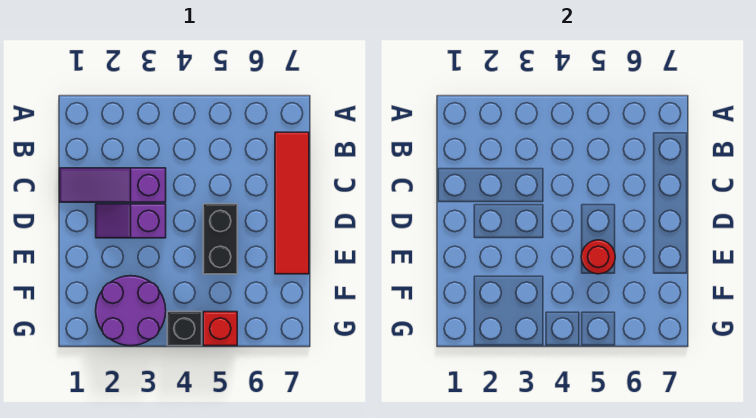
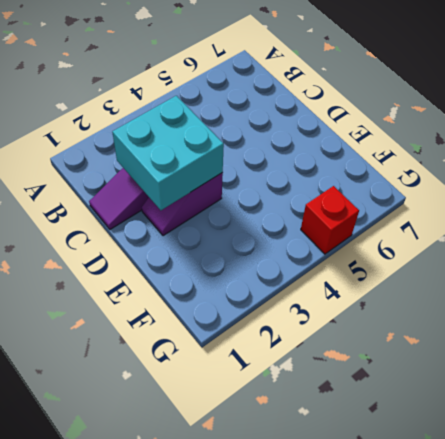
cyan brick C2:D3 level 2 -> none
none -> red tile B7:E7 level 1
none -> black brick D5:E5 level 1

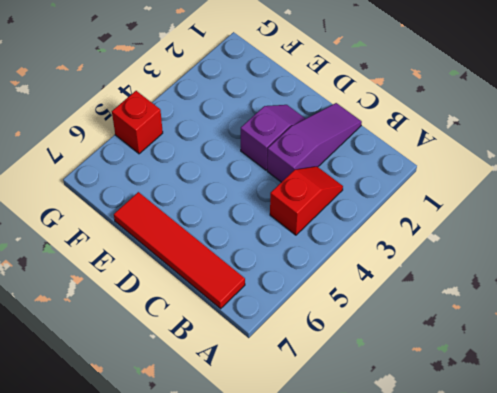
red slope B3:B4 level 1 top 4 -> none
none -> black brick D5:E5 level 1
none -> purple round brick F2:G3 level 1

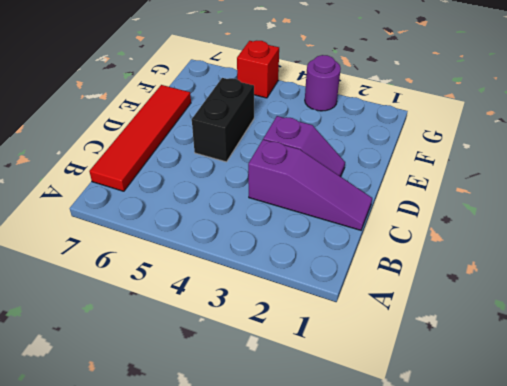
purple round brick G3 level 1 -> purple round brick F2:G3 level 1
none -> black brick G4 level 1
none -> red round brick E5 level 2

